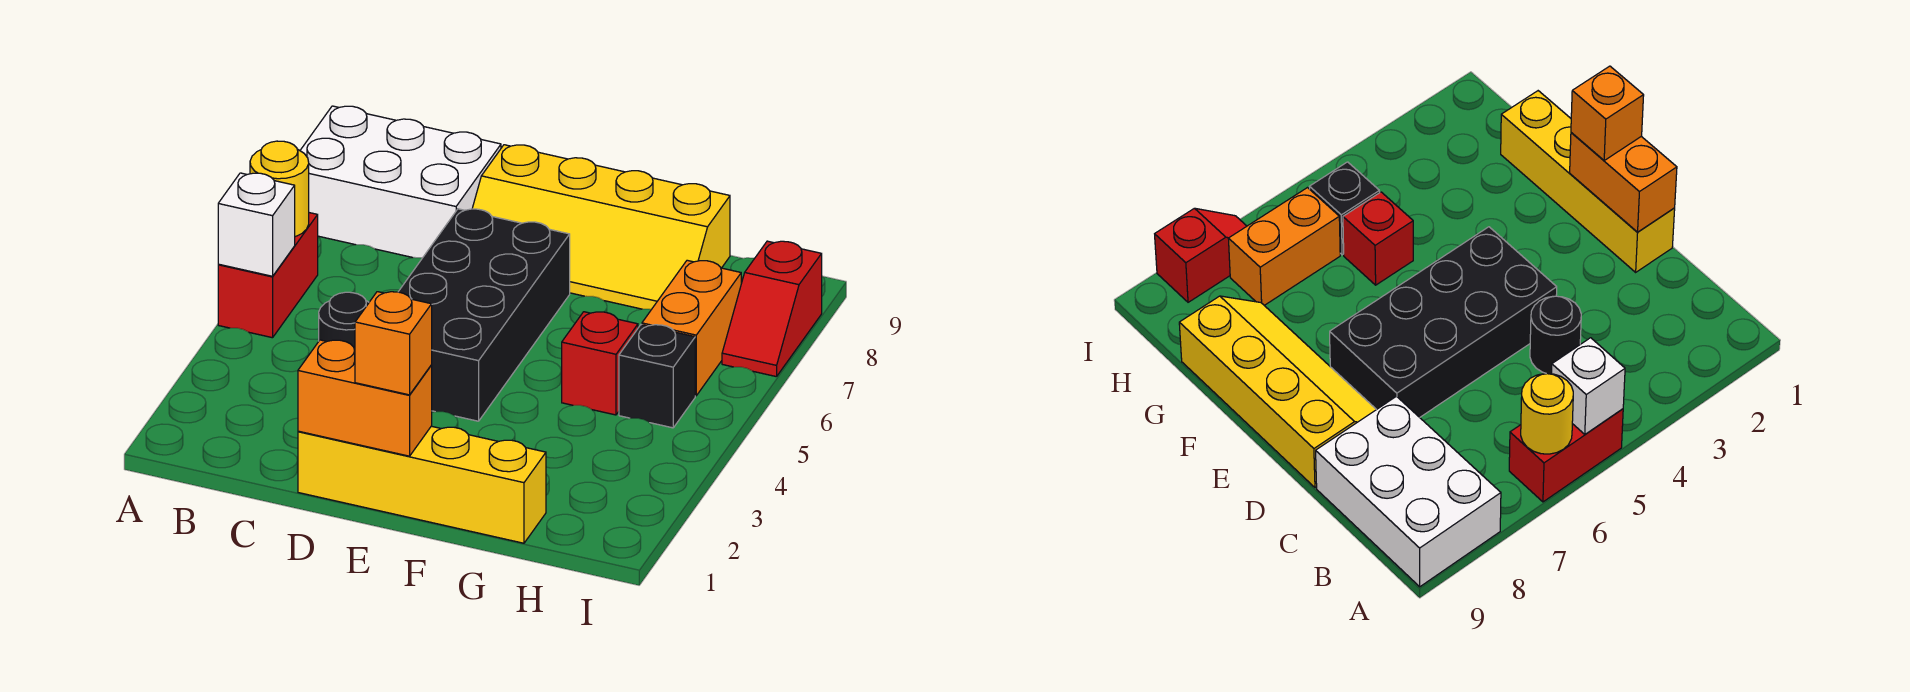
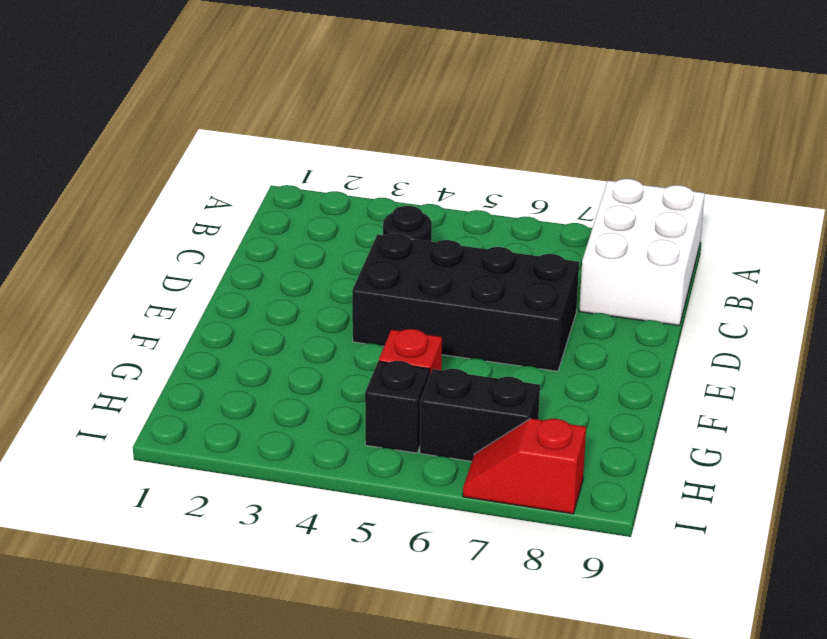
black brick H6:H7 level 1 -> orange brick H6:H7 level 1
none -> red brick A5:A6 level 1
none -> yellow brick D1:G1 level 1
none -> yellow slope D8:G9 level 1 top 9

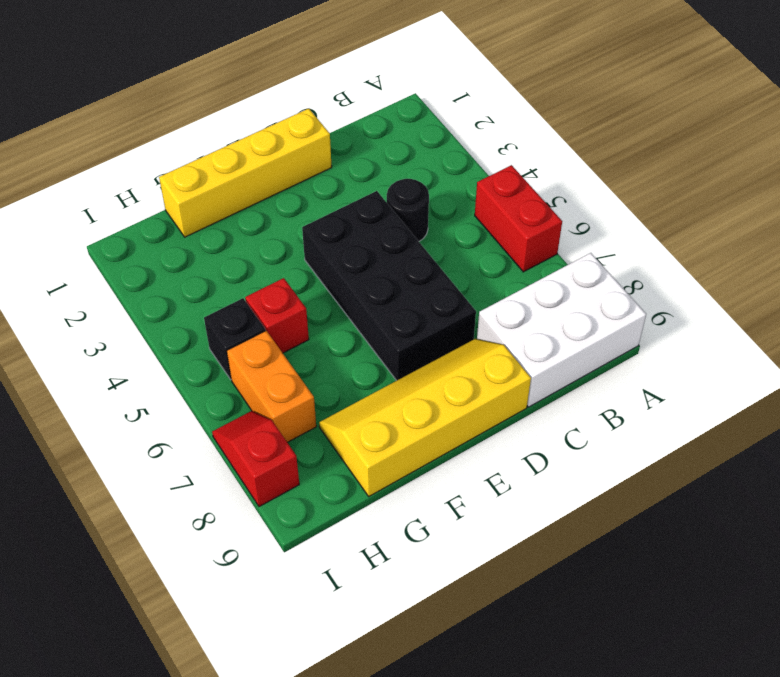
none -> white brick A5 level 2
none -> yellow round brick A6 level 2
none -> orange brick D1:E1 level 2

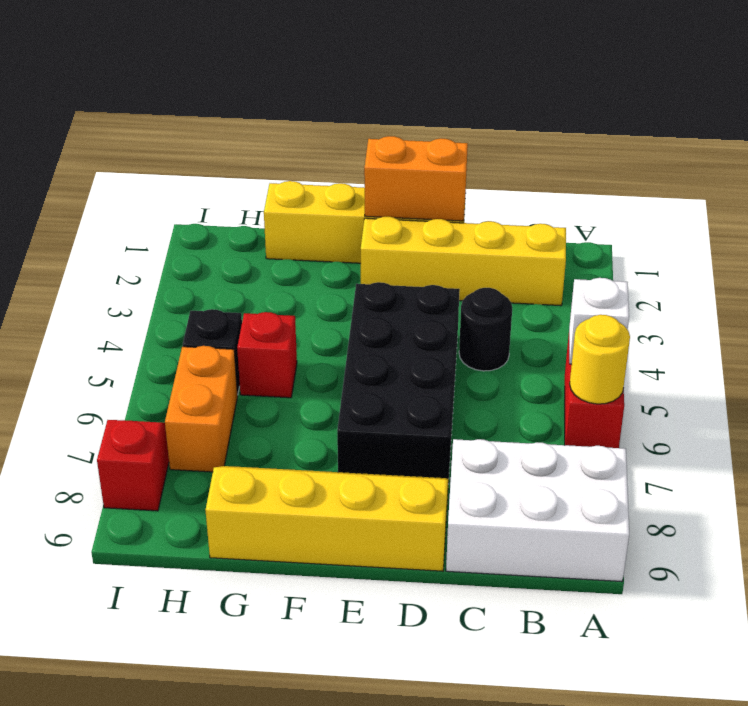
yellow brick B2:E2 level 1 -> none
none -> orange brick E1 level 3

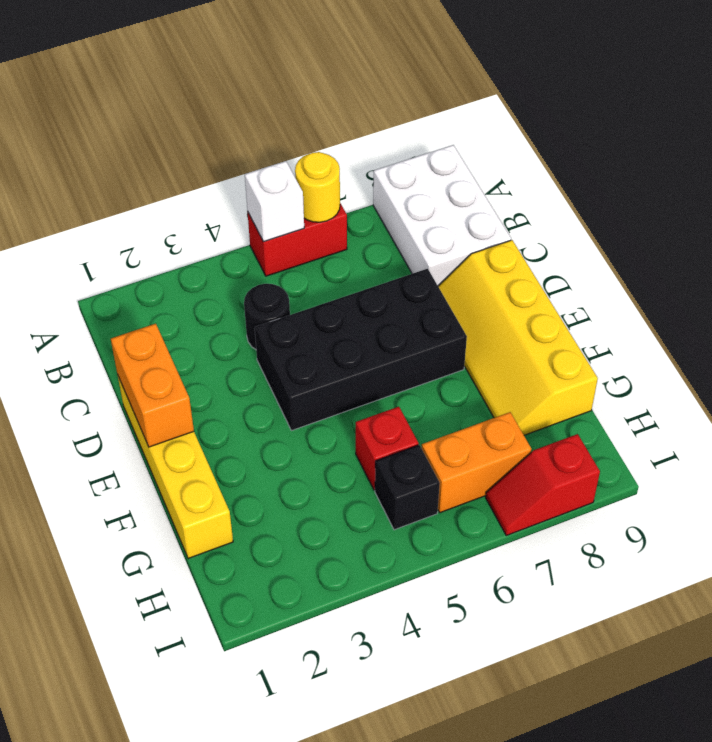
none -> orange brick E1 level 3

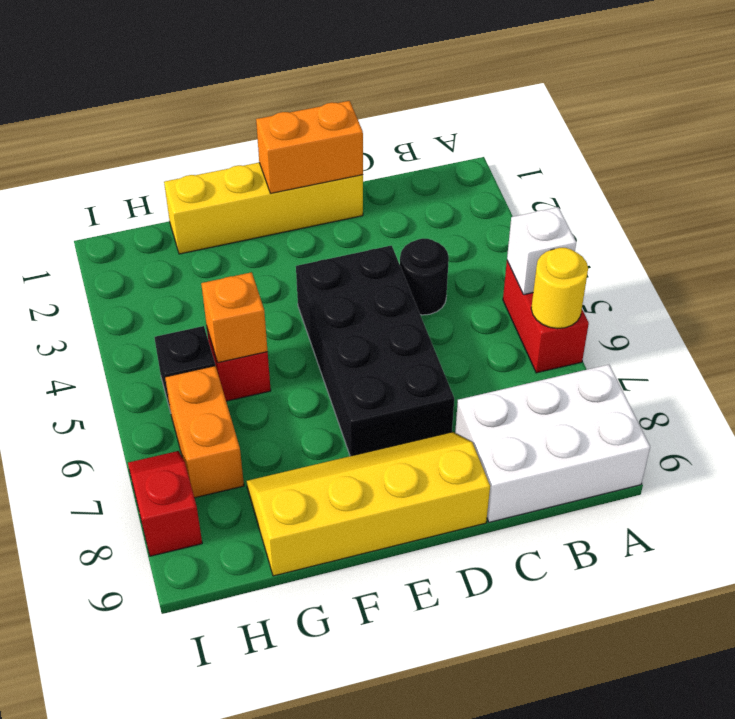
orange brick G5 level 2 -> orange brick E1 level 3

